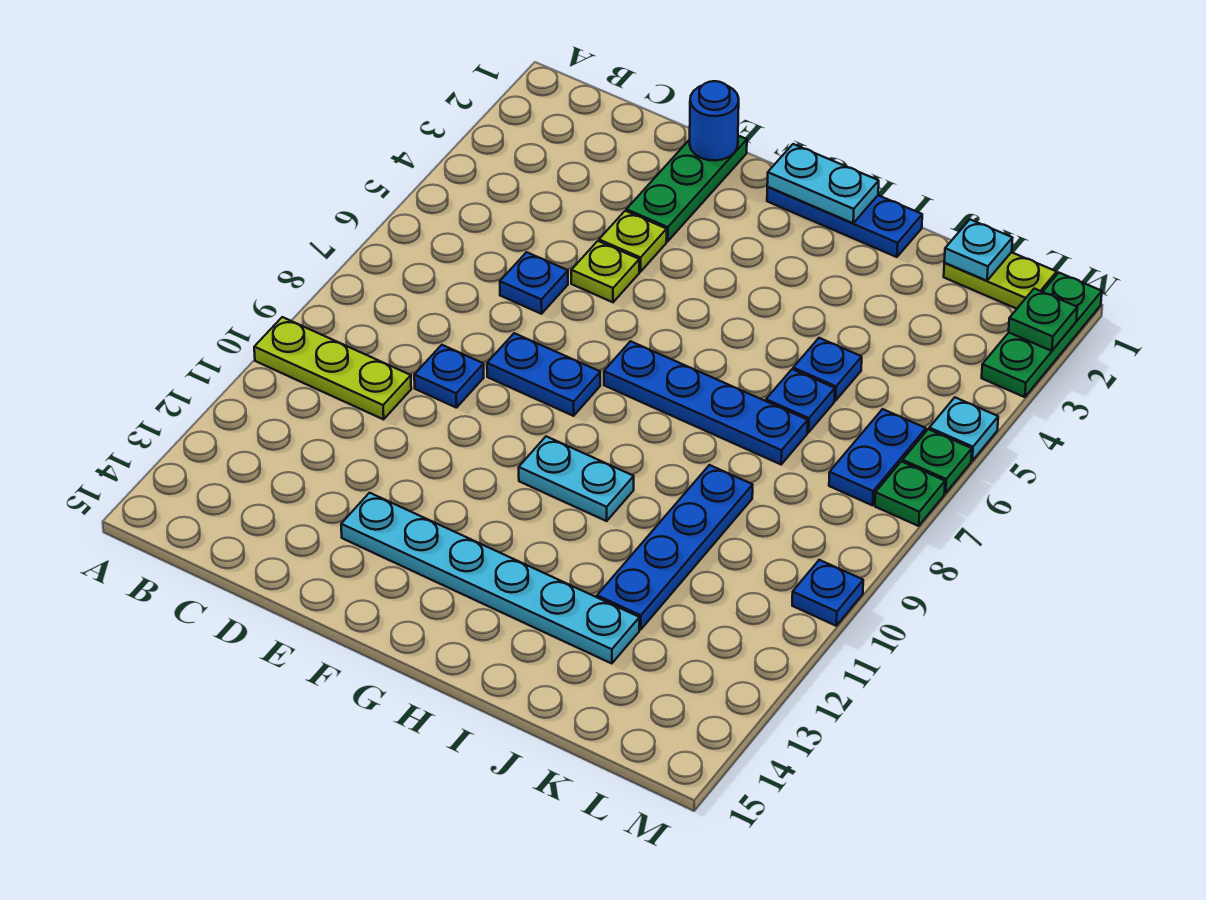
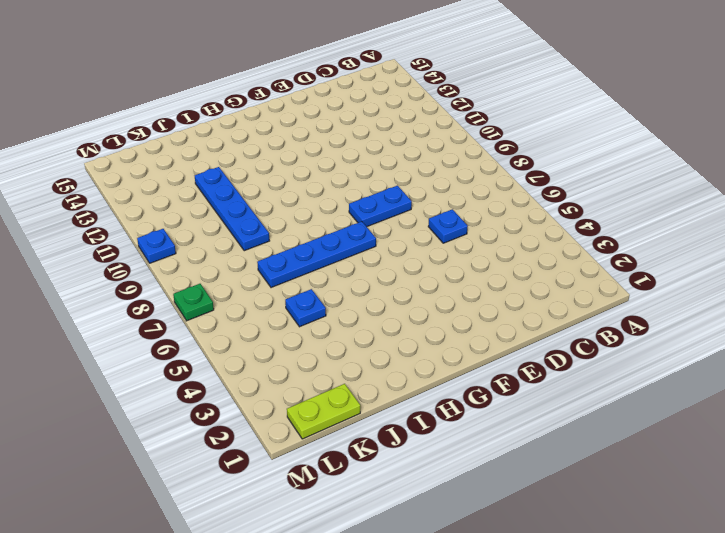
none -> lime plate A10:C10 level 1
none -> blue plate D9 level 1
none -> green plate E1:E3 level 1

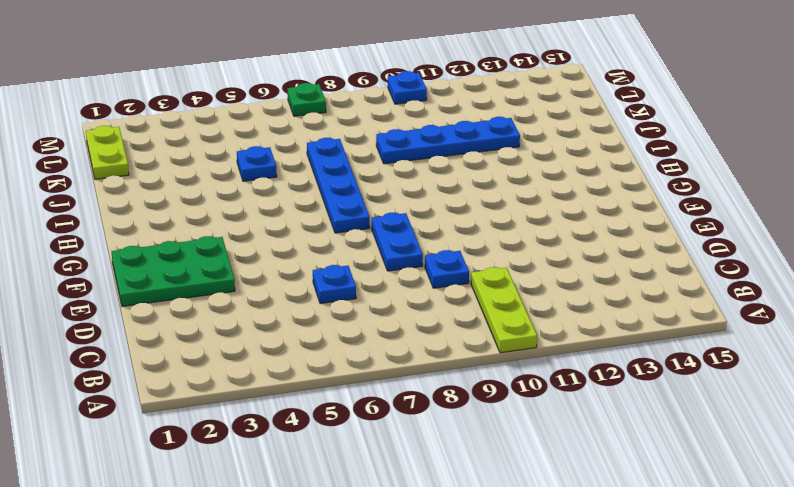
green plate E1:F3 level 1 -> green plate E1:E3 level 1
none -> lime plate E4 level 1
none -> lime plate E5 level 1
none -> cyan plate E13:J13 level 1

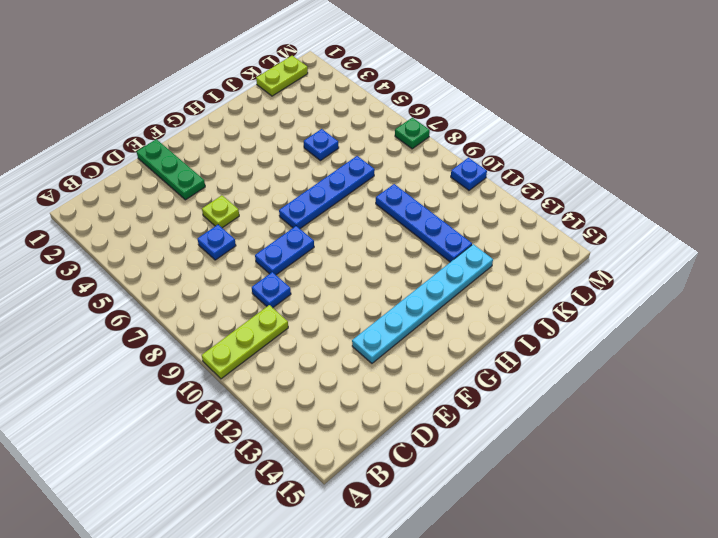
none -> lime plate E4 level 1
none -> blue plate G1:I1 level 1
none -> cyan plate G10:H10 level 1

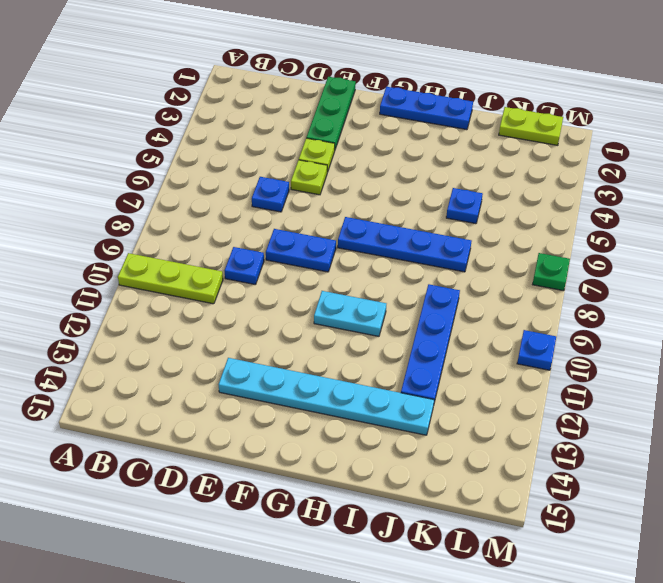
none -> blue plate J6 level 1
none -> blue plate L6:L7 level 1
none -> green plate M1:M3 level 1

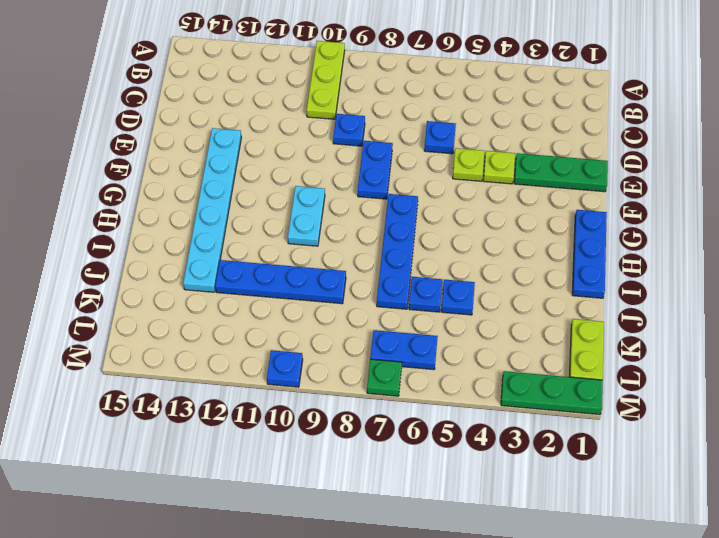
none -> cyan plate M5 level 1
none -> green plate M6 level 1
none -> blue round brick E1 level 2

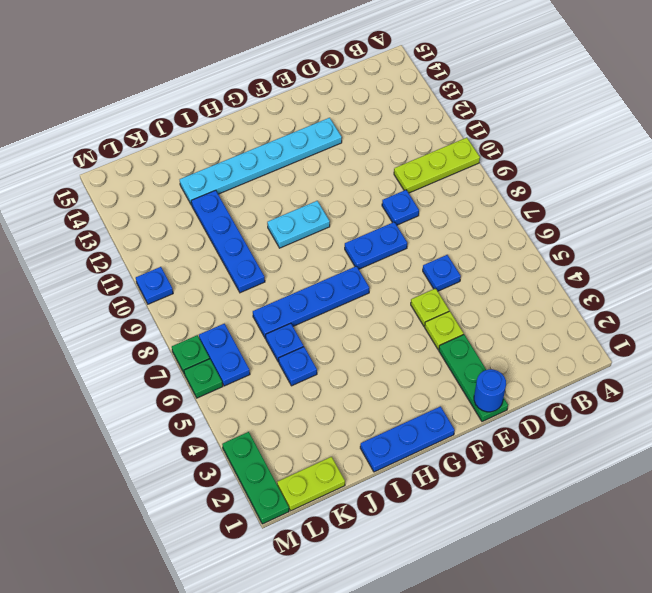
none -> cyan plate M5 level 1
none -> cyan plate G1:H1 level 2
none -> cyan plate K1 level 2

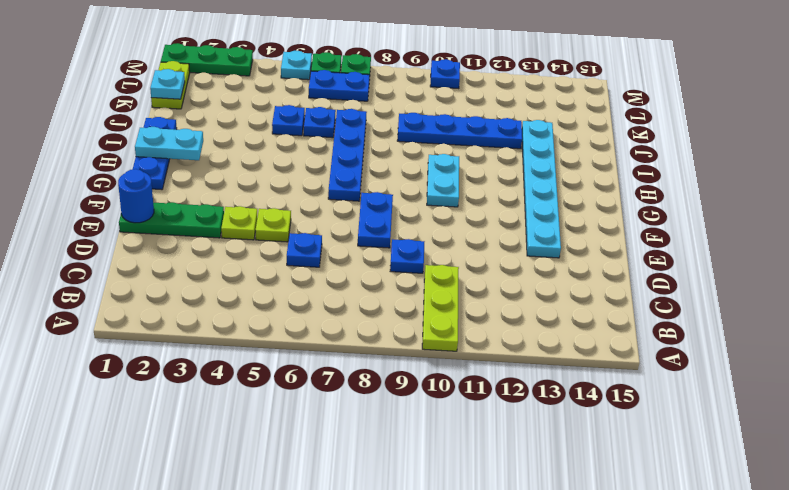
cyan plate H1:H2 level 2 -> cyan plate G1:H1 level 2
none -> green plate M2 level 2

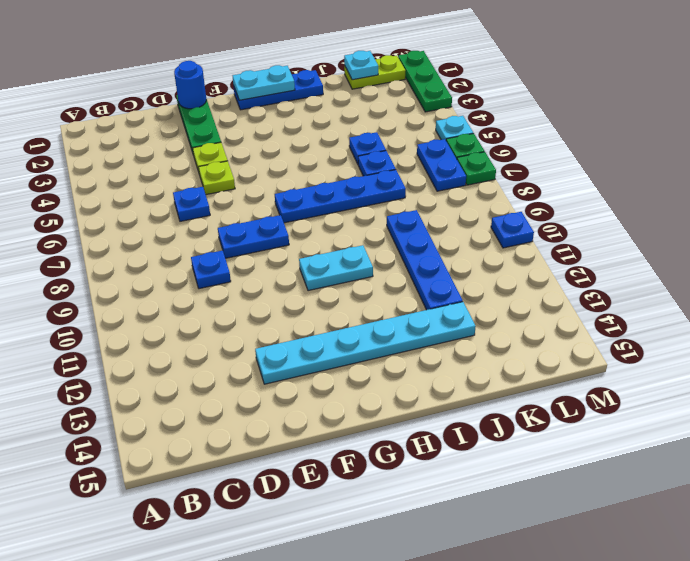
none -> lime plate A10:C10 level 1
none -> green plate M2 level 2

